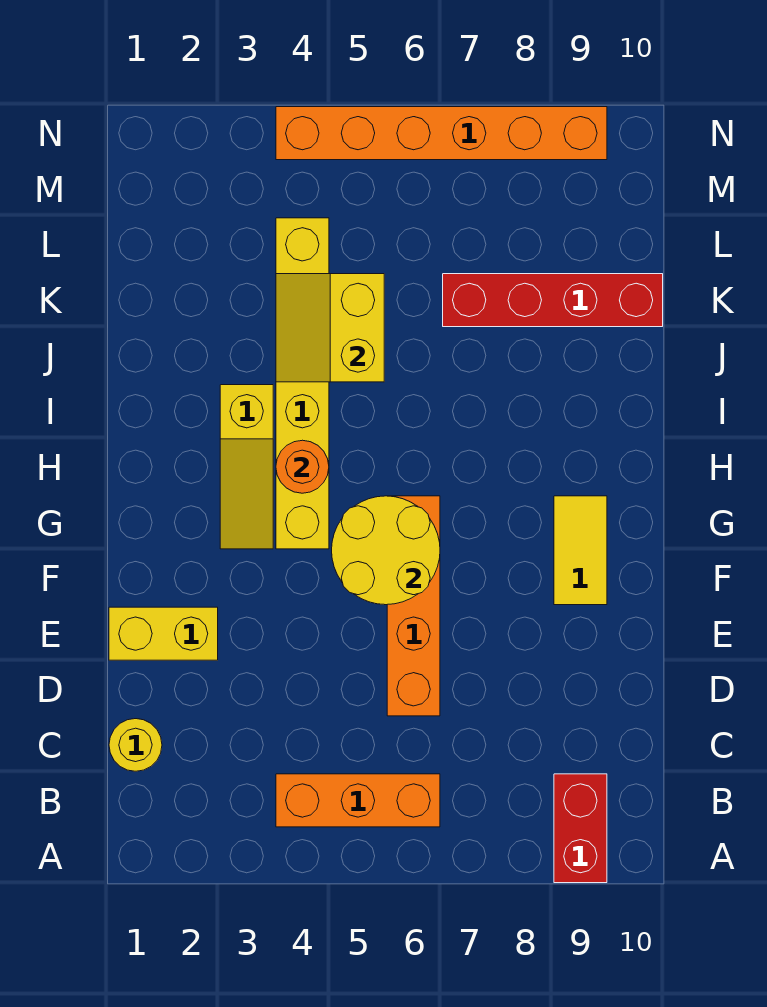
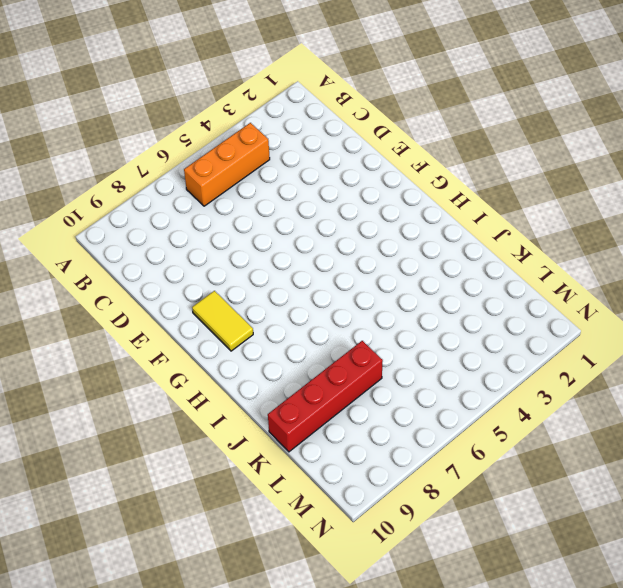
none -> red brick A9:B9 level 1
none -> yellow round brick C1 level 1
none -> orange brick D6:G6 level 1

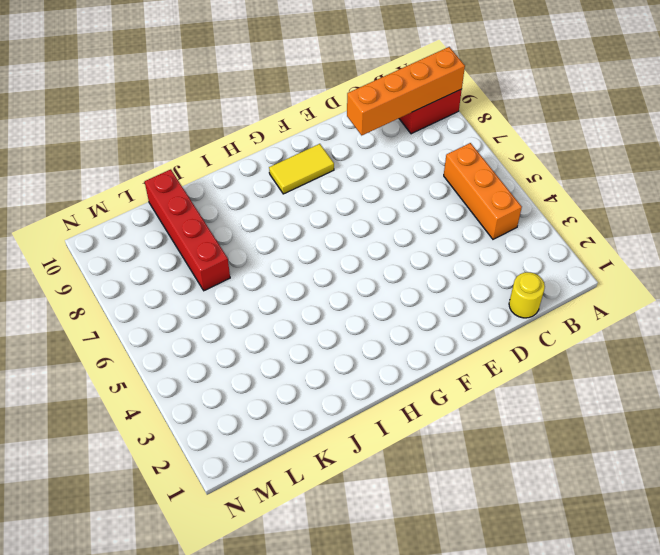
orange brick A9:D9 level 2 -> orange brick D6:G6 level 1
none -> yellow brick E1:E2 level 1
none -> yellow slope G3:I3 level 1 top I
none -> yellow brick G4:L4 level 1

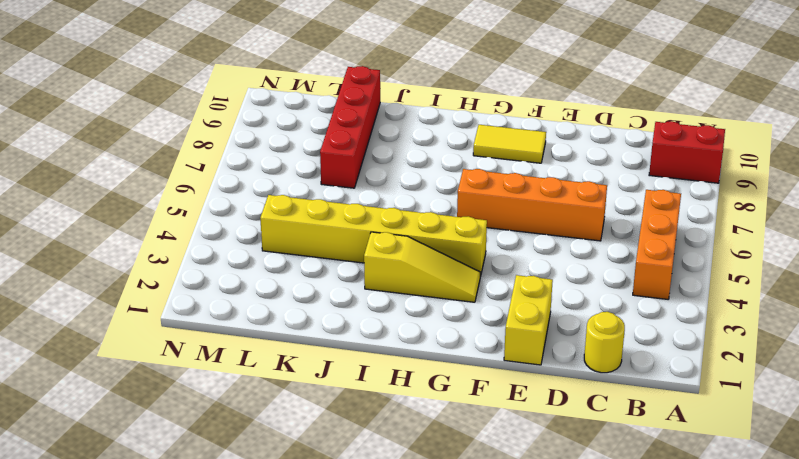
none -> orange brick N4:N9 level 1
none -> yellow round brick F5:G6 level 2
none -> orange round brick H4 level 2

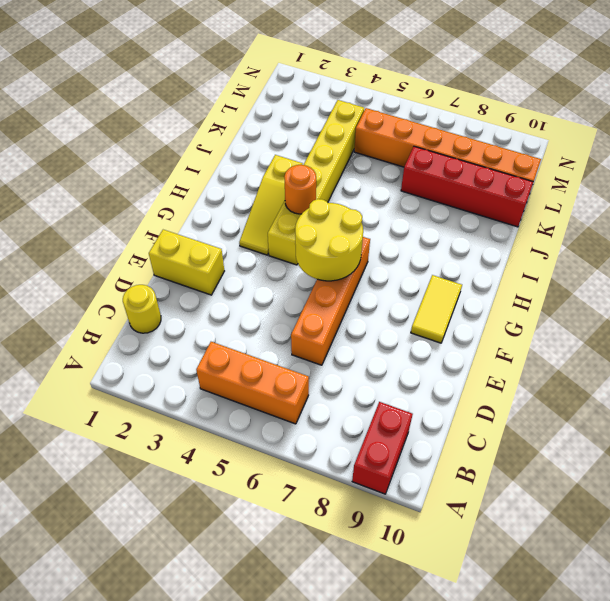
orange brick L5:L10 level 1 -> orange brick N4:N9 level 1
none -> yellow slope J4:K5 level 2 top 5

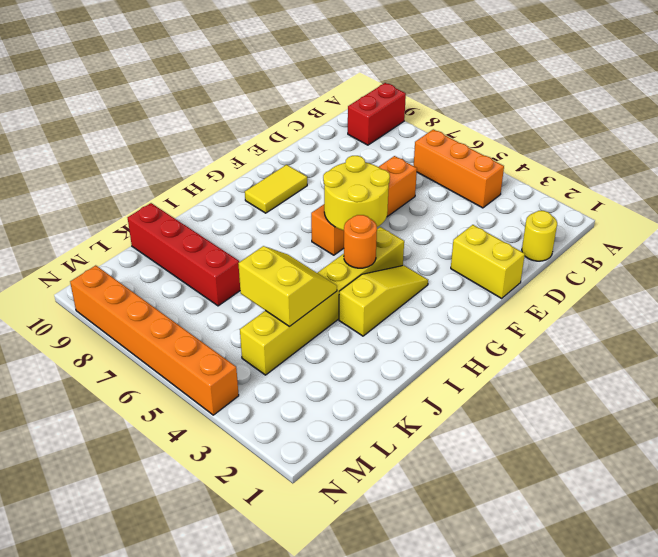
yellow slope J4:K5 level 2 top K -> yellow slope J4:K5 level 2 top 5

